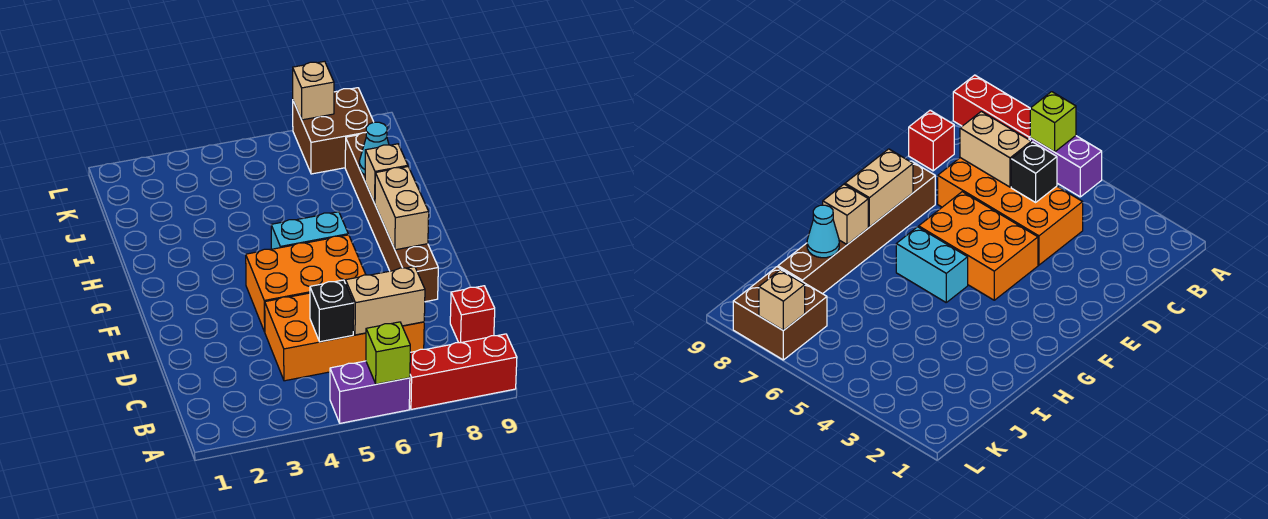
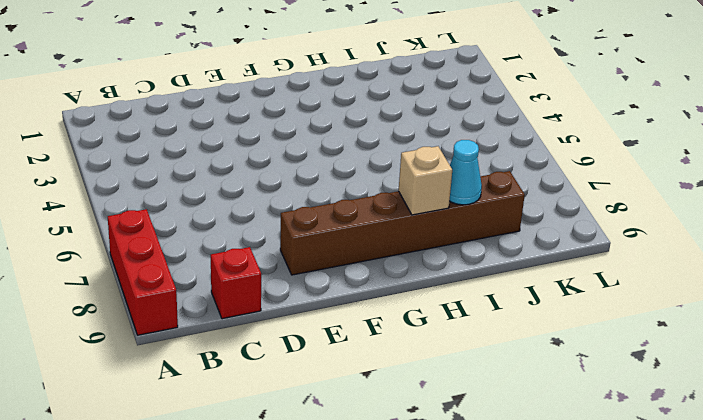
none -> purple brick A5:A6 level 1
none -> orange brick C4:D7 level 1
none -> orange brick E4:F6 level 1

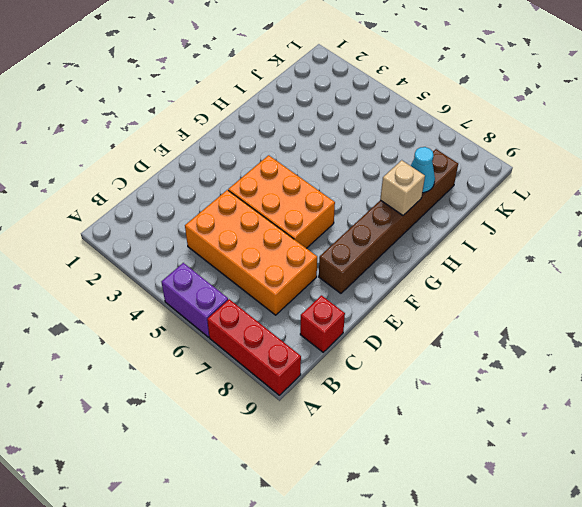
none -> cyan brick G5:G6 level 1
none -> brown brick K7:L8 level 1
none -> lime brick A6 level 2

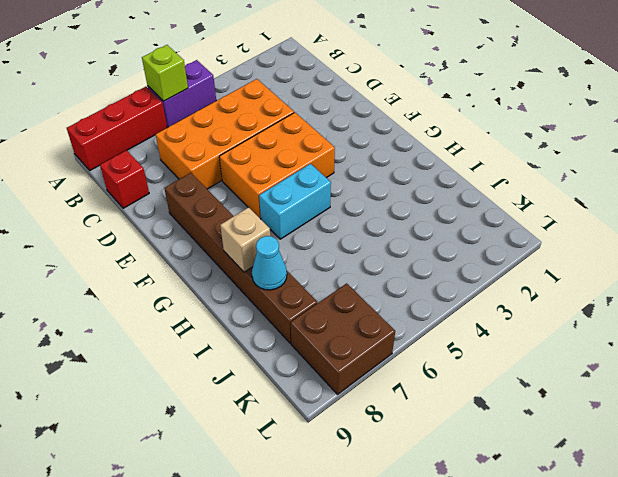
none -> black brick C5 level 2
none -> tan brick C6:C7 level 2
none -> tan brick F8:G8 level 2

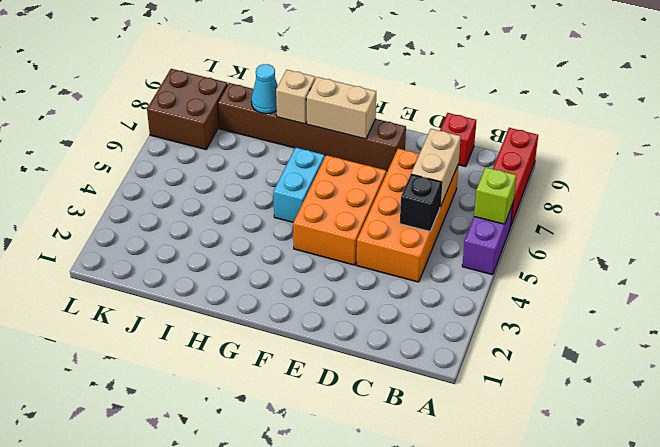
none -> tan brick L7 level 2

